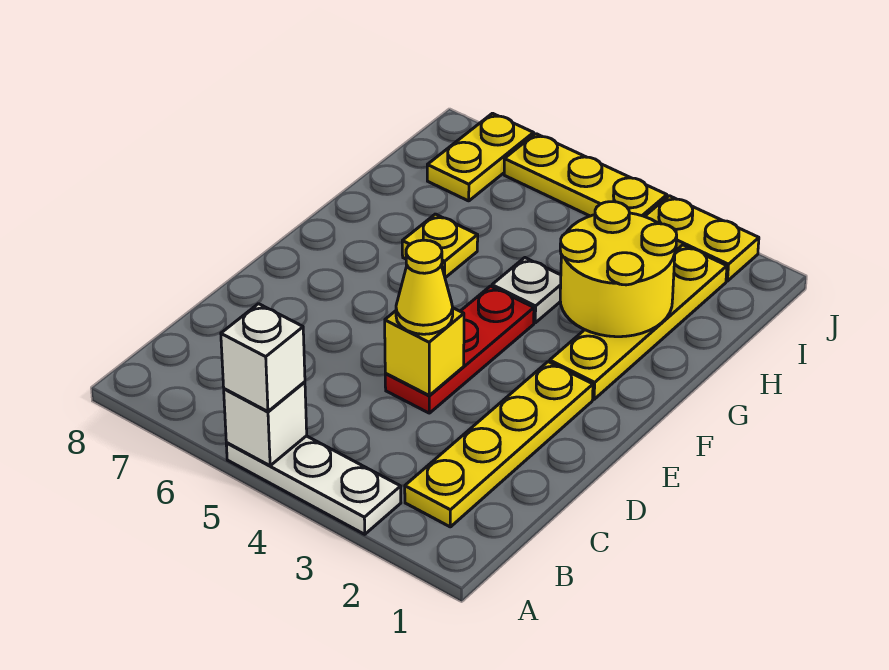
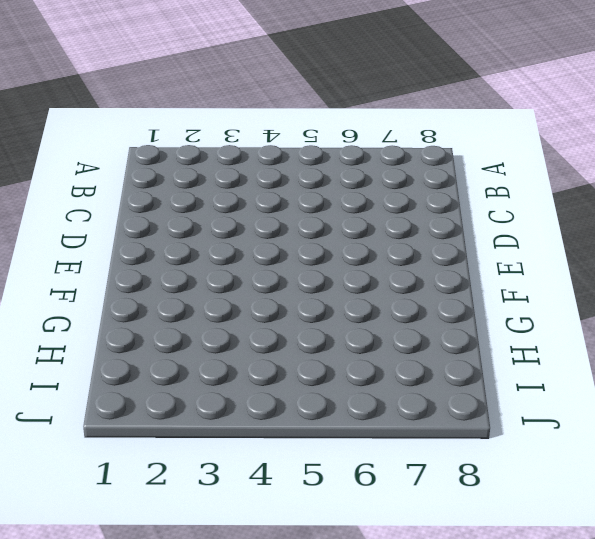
none -> white plate A3:A5 level 1
none -> yellow plate B2:E2 level 1
none -> red plate D4:F4 level 1

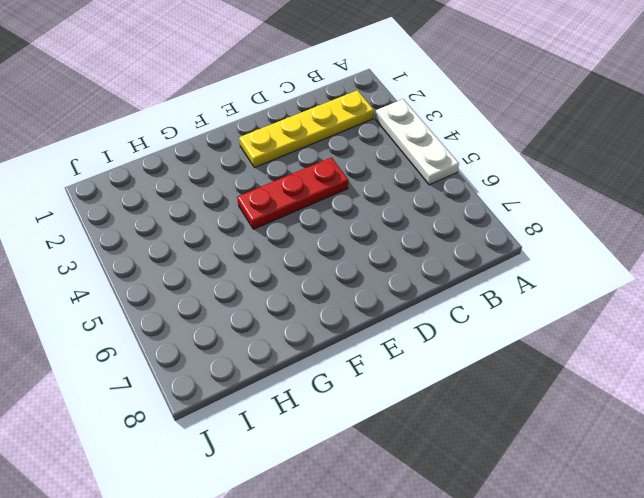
none -> yellow plate F2:I2 level 1
none -> white plate G4 level 1
none -> yellow plate G6 level 1

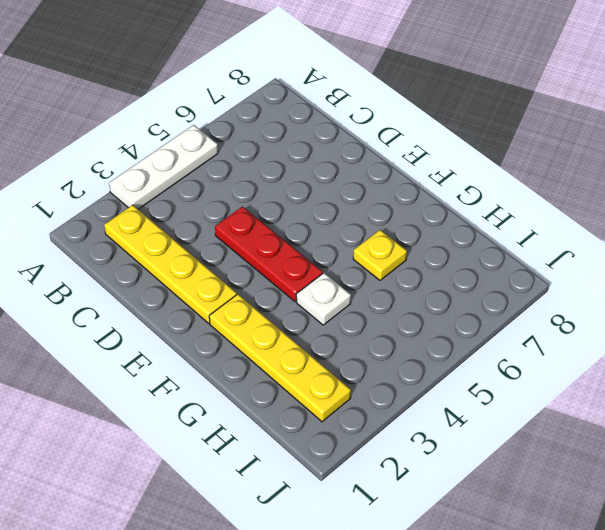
none -> yellow plate I7:J7 level 1
none -> yellow plate J2:J3 level 1
none -> yellow plate J4:J6 level 1

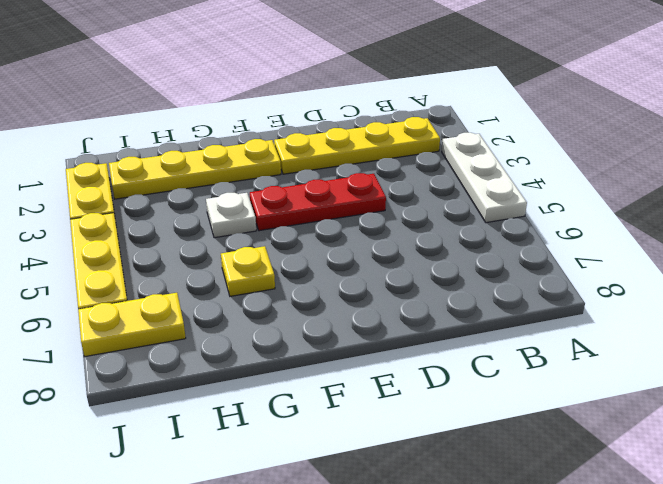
none -> white brick A5 level 2
none -> yellow brick D4 level 2
none -> yellow round brick G2:H3 level 2

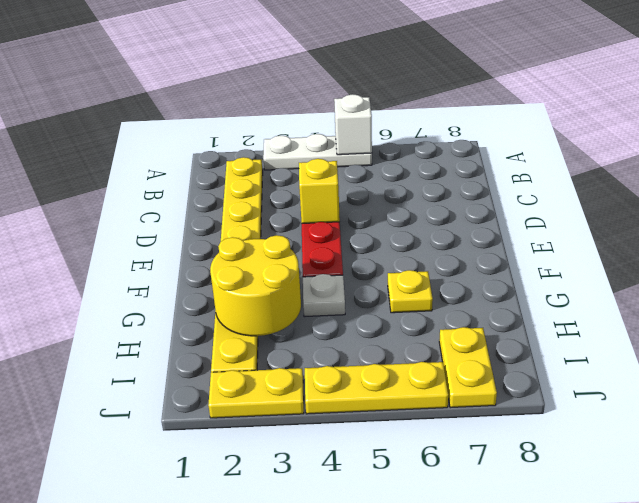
none -> white brick A5 level 3
none -> yellow cone D4 level 3

